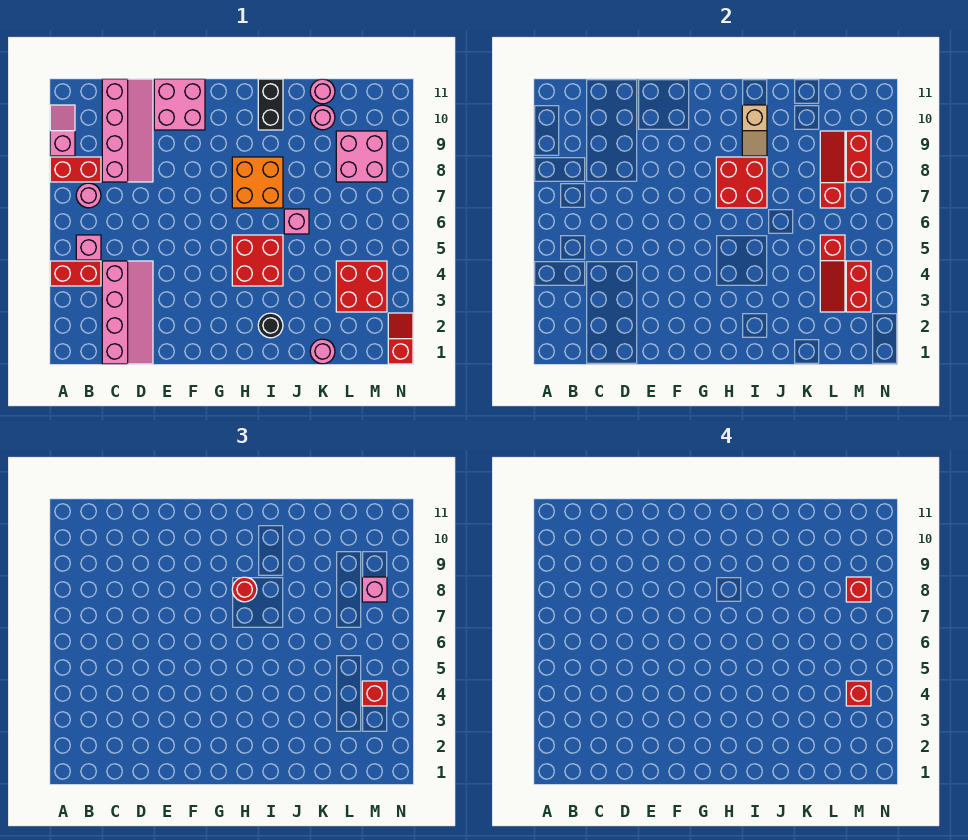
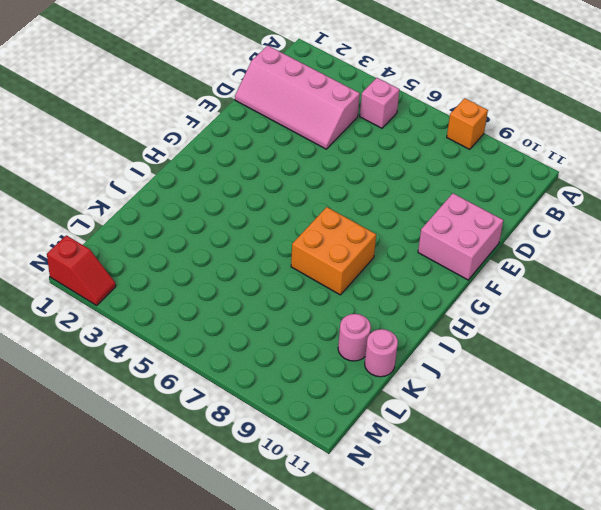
orange brick A8 level 1 -> red brick A8:B8 level 1
none -> red brick A4:B4 level 1
none -> pink slope A9:A10 level 1 top 9
none -> pink round brick B7 level 1
none -> pink slope C8:D11 level 1 top C

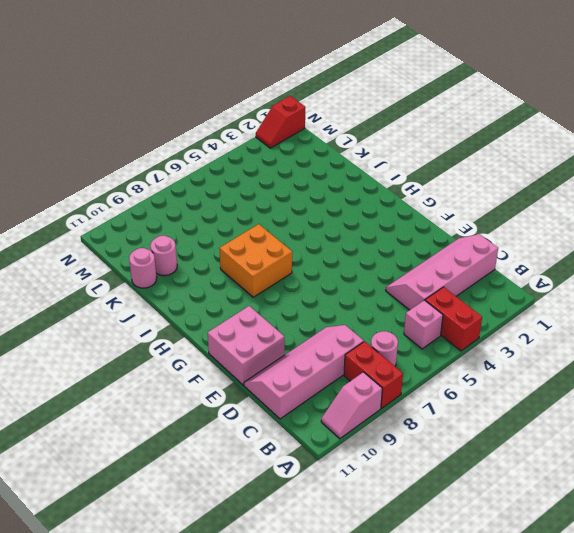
none -> red brick H4:I5 level 1
none -> black round brick I2 level 1
none -> black brick I10:I11 level 1
none -> pink brick J6 level 1

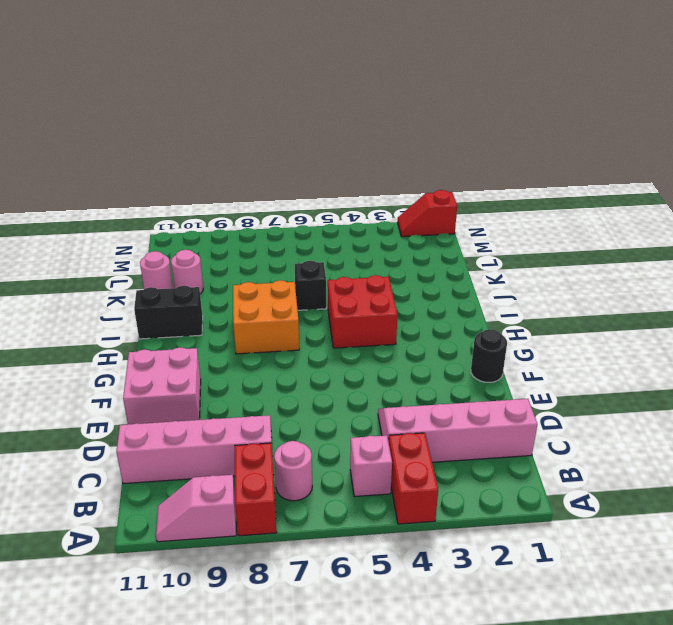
black round brick F1 level 1 -> black round brick I2 level 1
black brick J6 level 1 -> pink brick J6 level 1
none -> pink round brick K1 level 1
none -> red brick L3:M4 level 1
none -> pink brick L8:M9 level 1
none -> red brick H7:I8 level 2

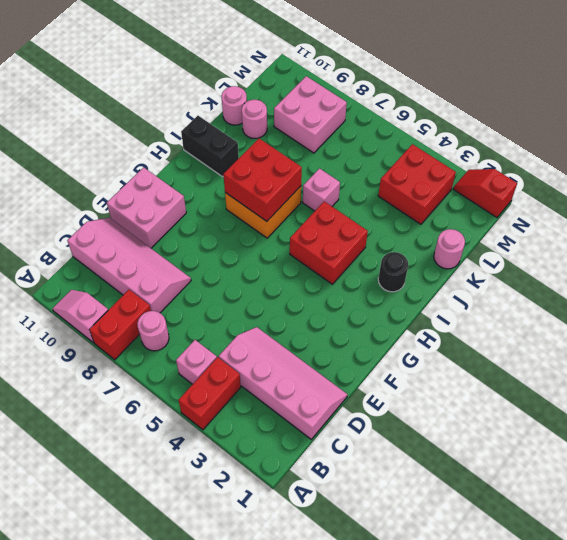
none -> tan slope I9:I10 level 2 top 10
none -> red slope L3:L5 level 2 top 5
none -> red slope L7:L9 level 2 top 7
none -> red brick M3:M4 level 2

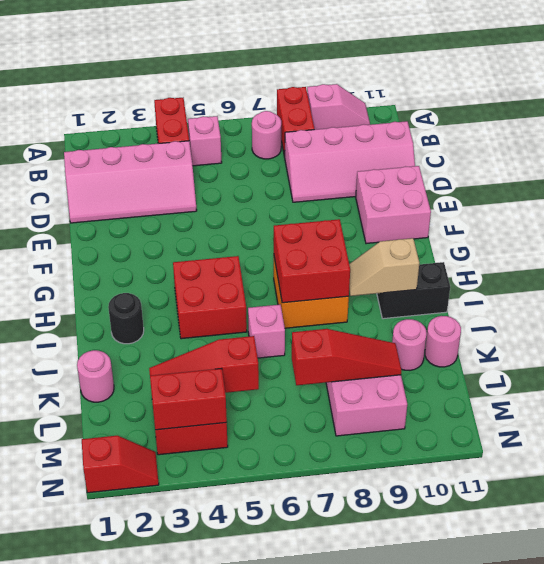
none -> red brick M8:M9 level 2
none -> red round brick H8 level 3
none -> red brick M4 level 3
none -> pink brick M8 level 3

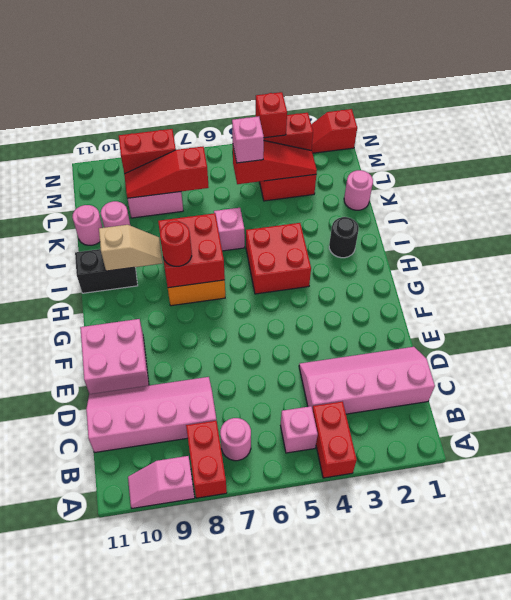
pink brick L5 level 3 -> pink brick M8 level 3
none -> red brick M4 level 4
none -> red brick M8 level 4

